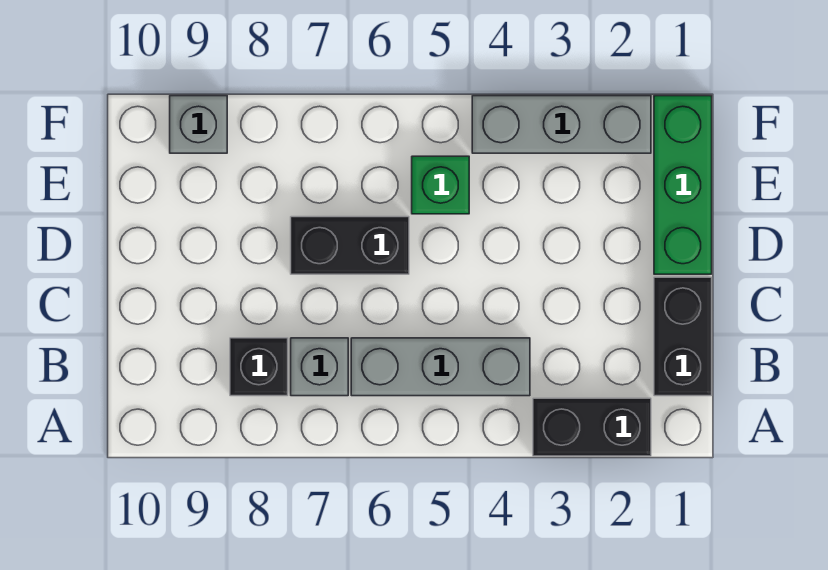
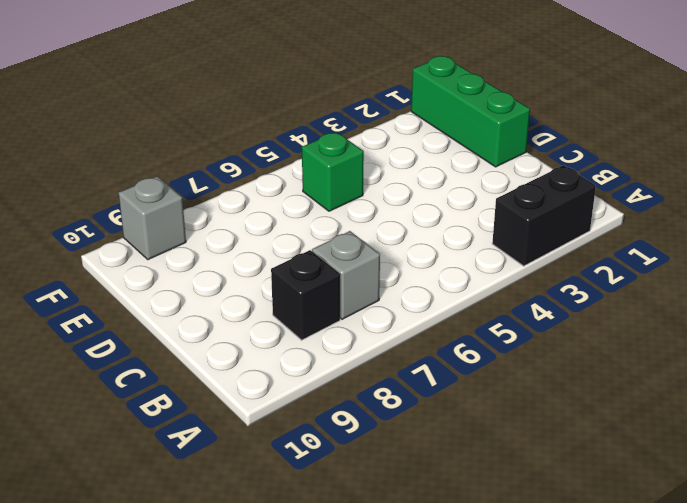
none -> black brick B1:C1 level 1
none -> grey brick B4:B6 level 1

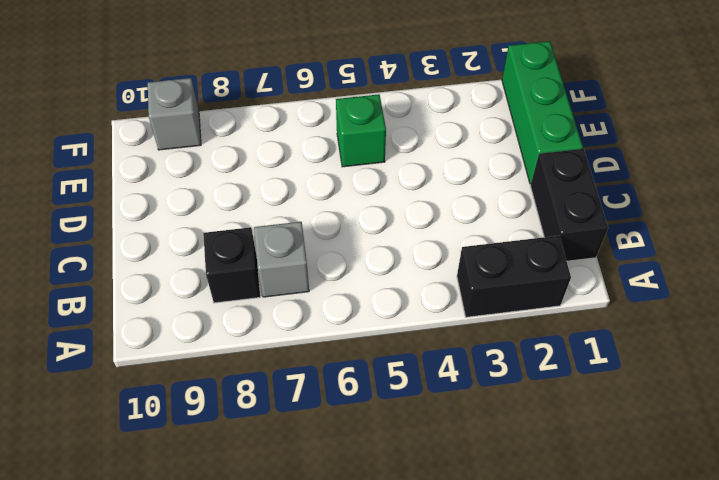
none -> grey brick B4:B6 level 1
none -> black brick D6:D7 level 1

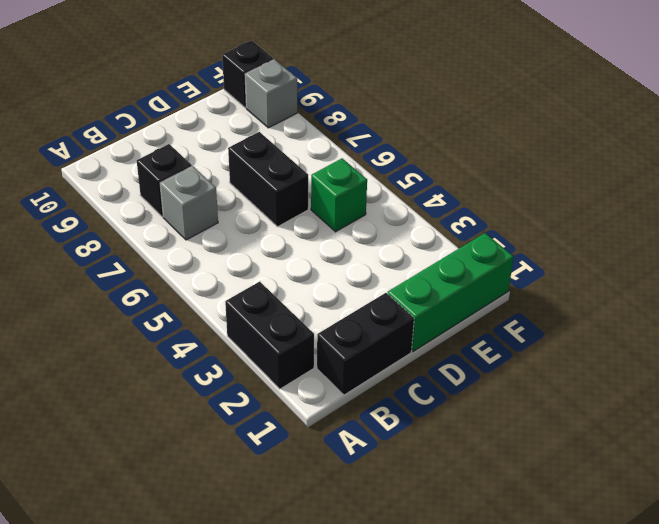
black brick F10 level 1 -> none
none -> grey brick B4:B6 level 1
none -> grey brick F2:F4 level 1

